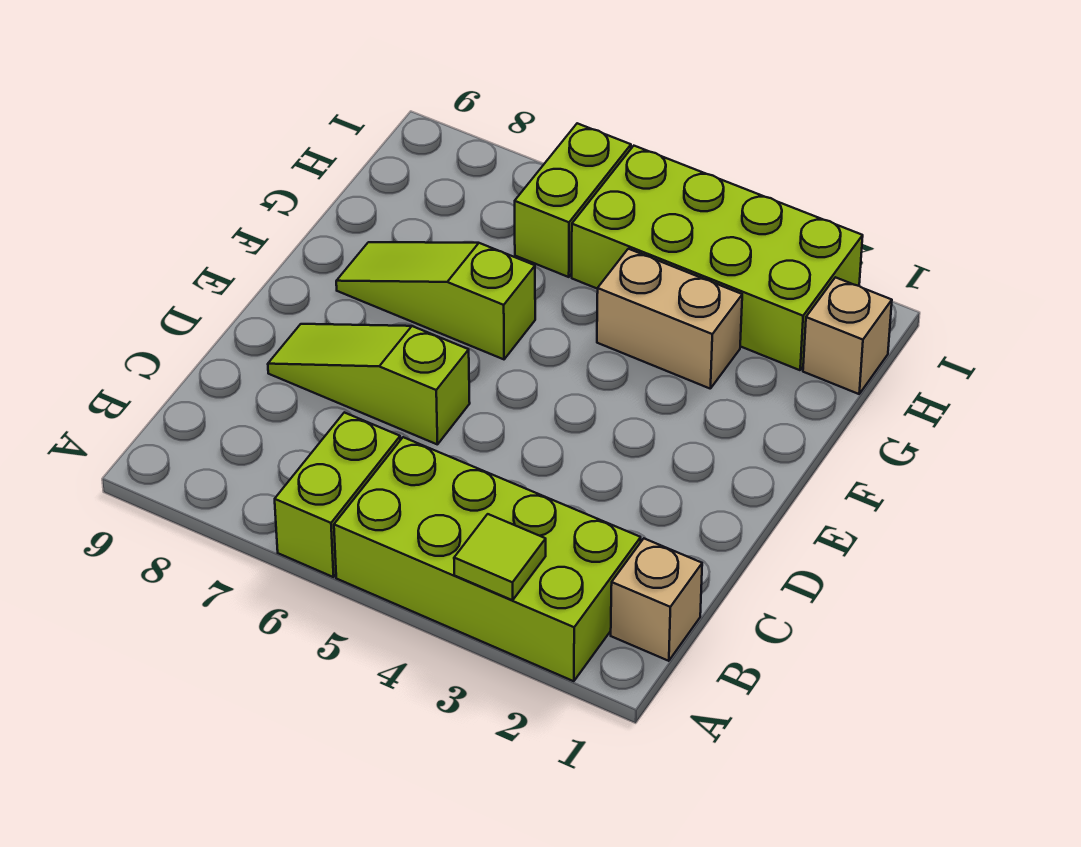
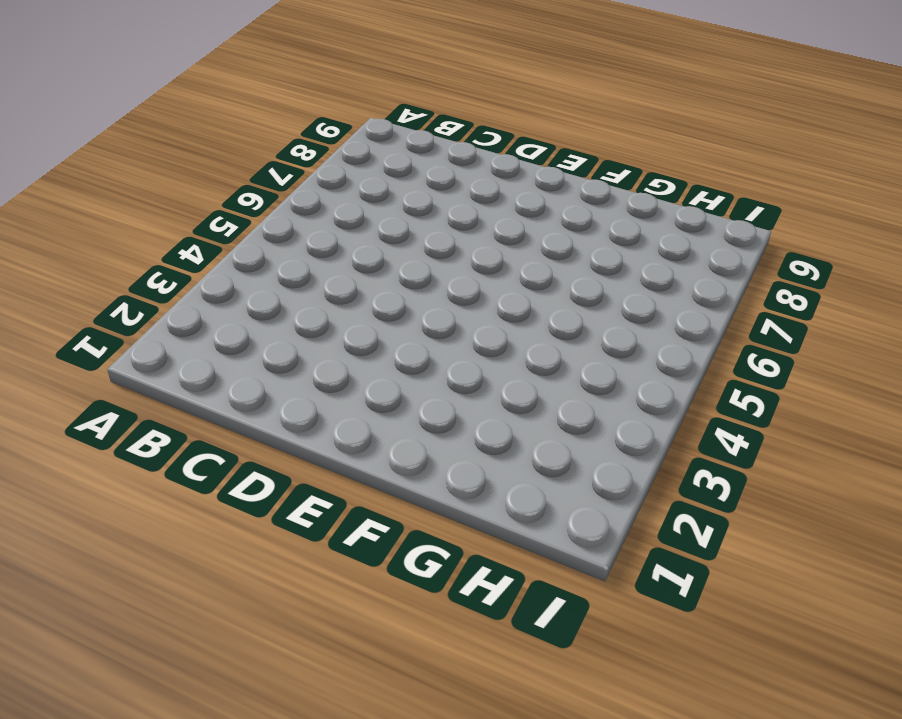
none -> lime brick A2:B5 level 1
none -> lime brick A6:B6 level 1

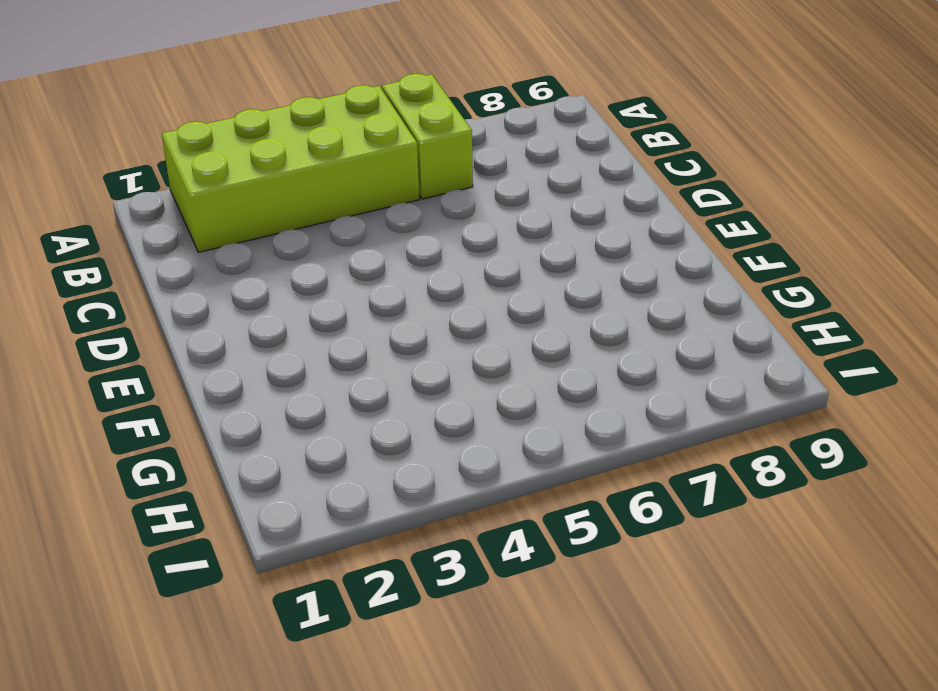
none -> tan brick B1 level 1
none -> lime slope D6:D8 level 1 top 6

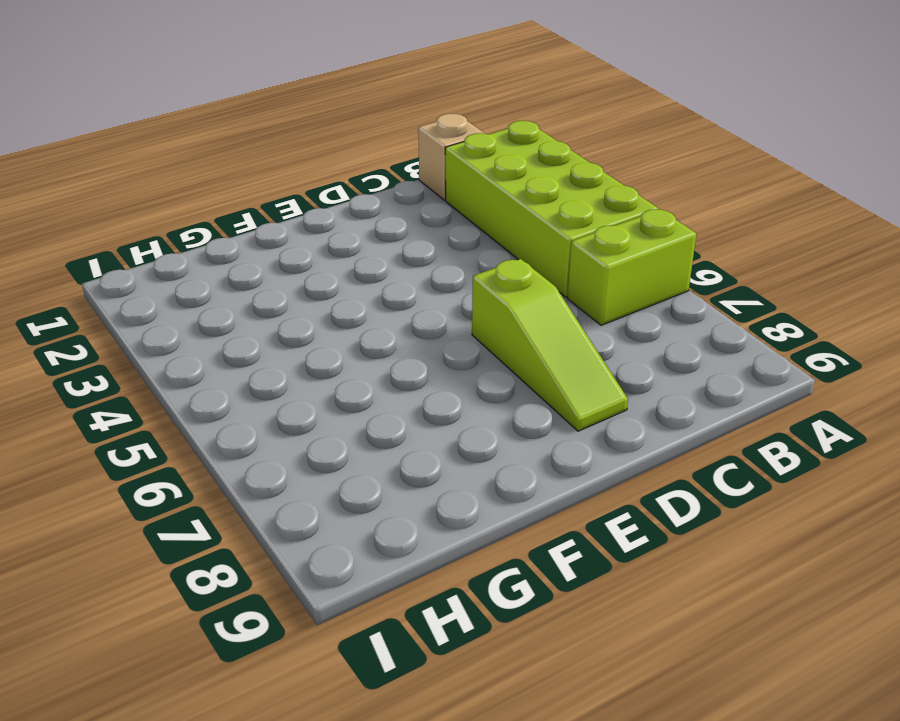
none -> lime slope F6:F8 level 1 top 6
none -> tan brick G3:G4 level 1

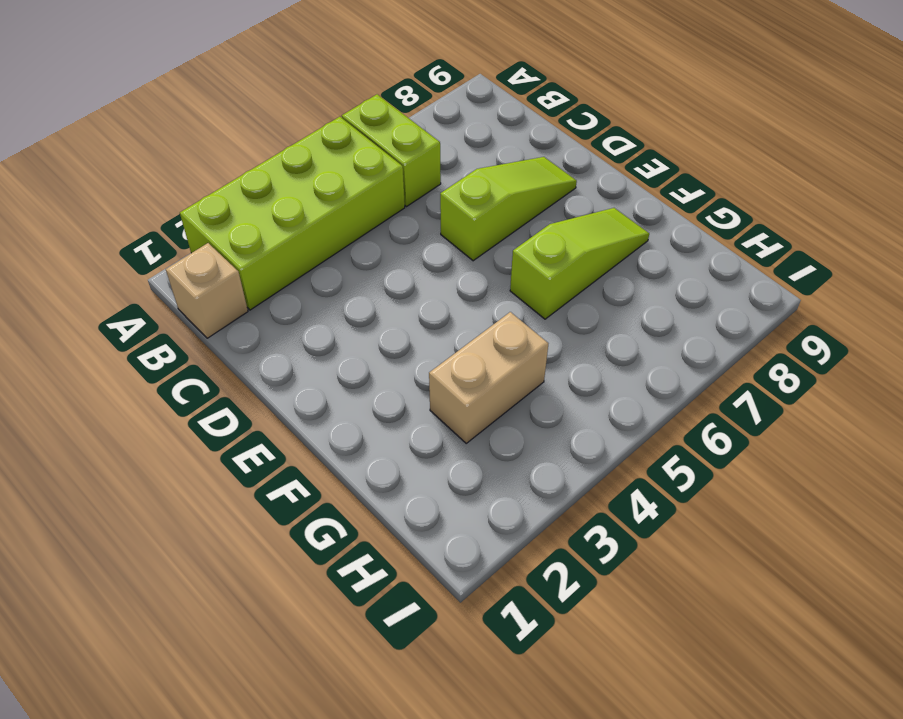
none -> tan brick H1 level 1
none -> lime brick H2:I5 level 1

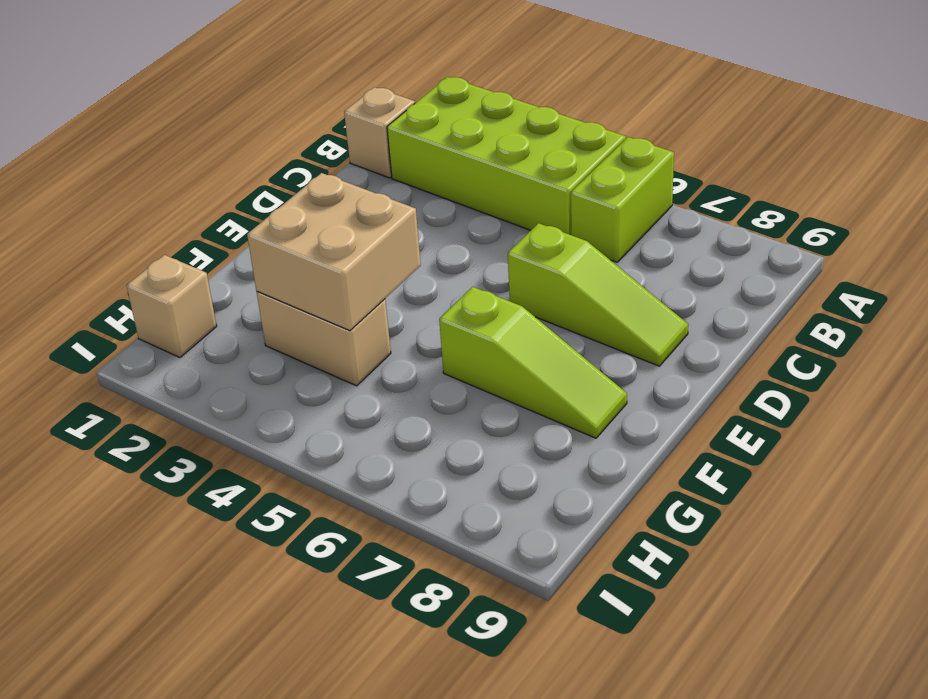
tan brick F3:G4 level 2 -> none
none -> lime brick H2:I5 level 1
none -> lime brick H6:I6 level 1

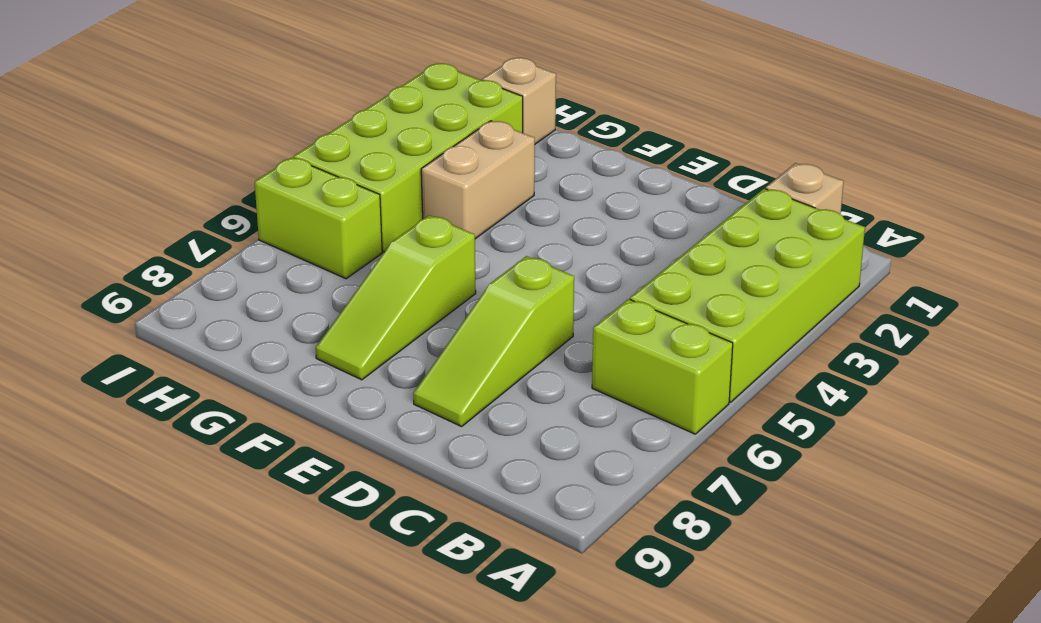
none -> lime tile A3 level 2

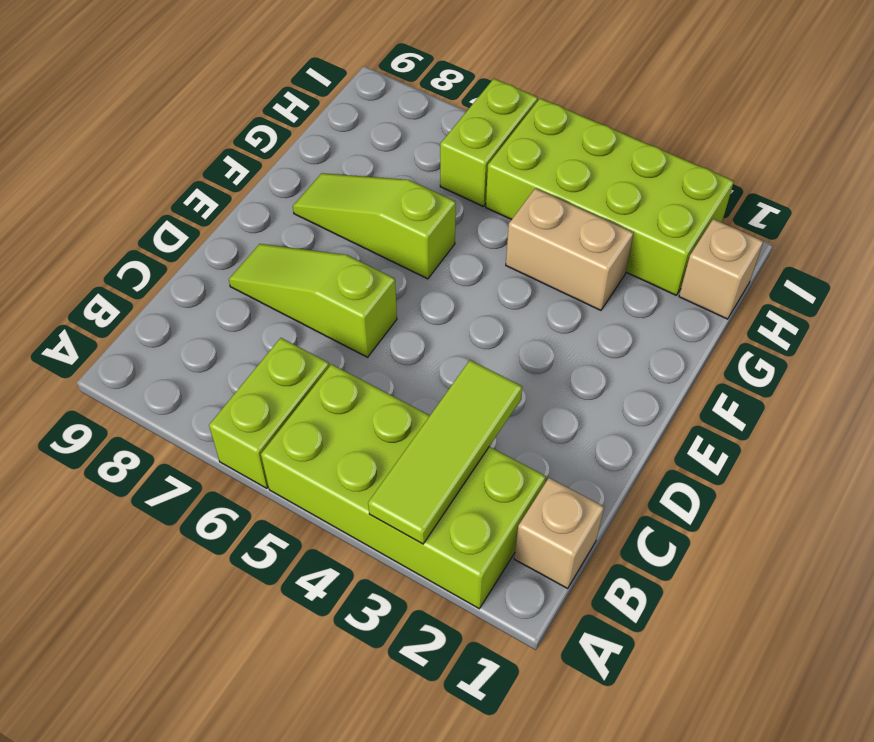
lime tile A3:C3 level 2 -> lime tile A3 level 2

